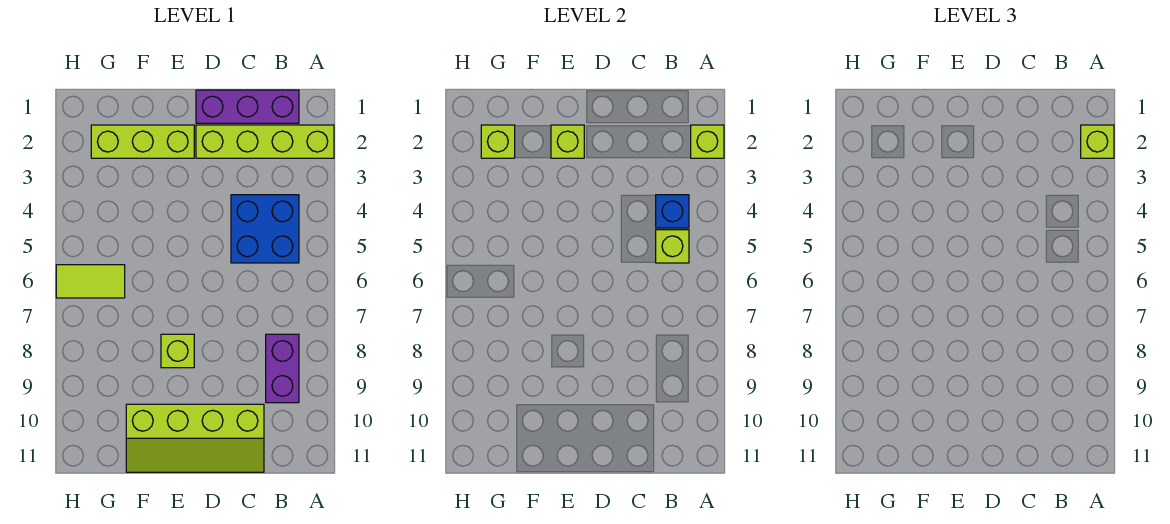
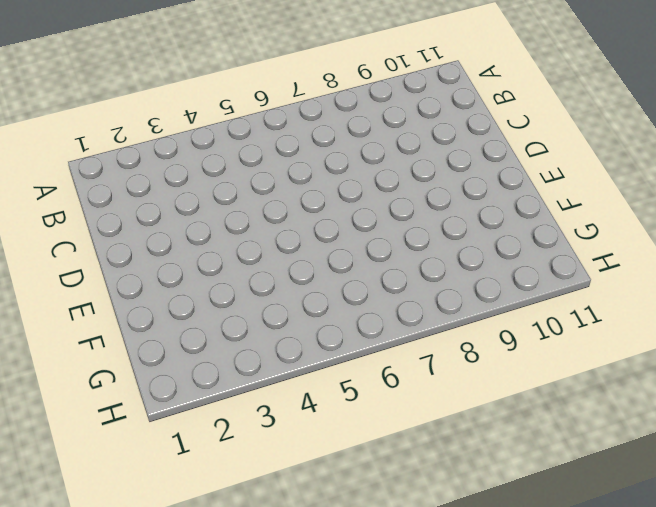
none -> lime brick A2:D2 level 1
none -> purple brick B1:D1 level 1
none -> blue brick B4:C5 level 1

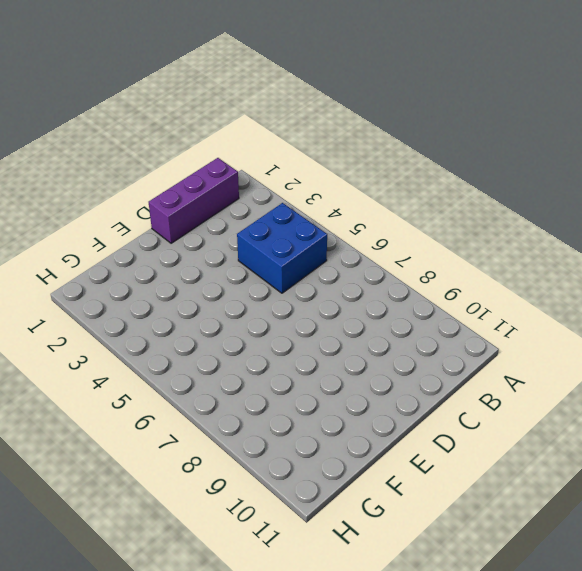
none -> lime brick A2:D2 level 1
none -> purple brick B8:B9 level 1
none -> lime slope C10:F11 level 1 top 10

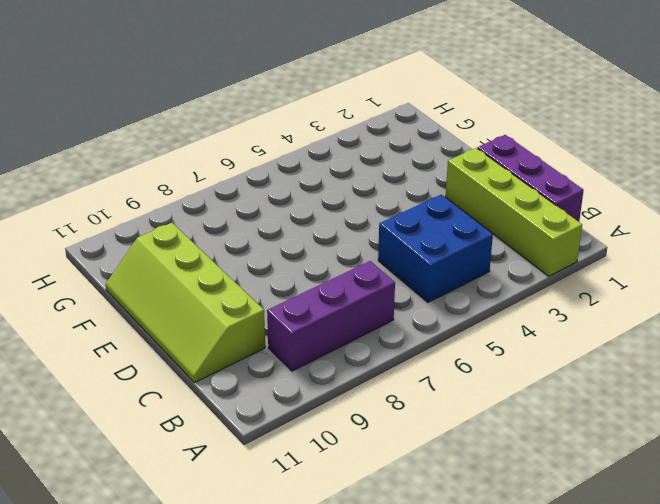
purple brick B7:B9 level 1 -> purple brick B8:B9 level 1
none -> lime brick E2:G2 level 1
none -> lime brick E8 level 1
none -> lime tile G6:H6 level 1

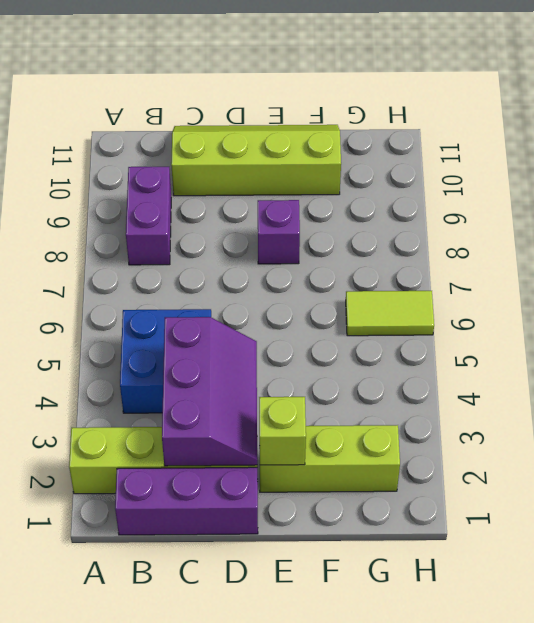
purple slope C2:D4 level 2 top C -> none
purple brick E8 level 1 -> lime brick E8 level 1
none -> lime brick A2 level 2
none -> blue brick B4 level 2
none -> lime brick B5 level 2

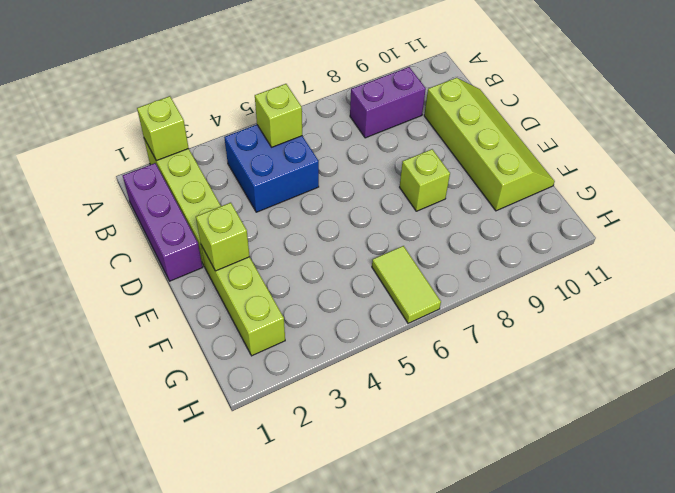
none -> blue brick B4 level 2
none -> lime brick G2 level 2
none -> lime brick A2 level 3

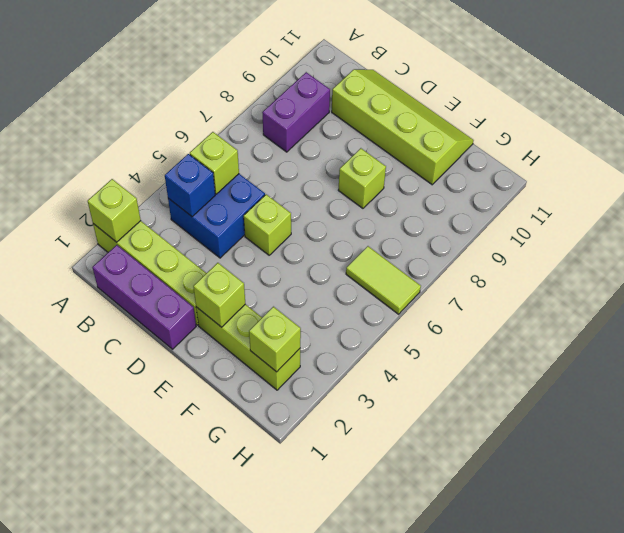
lime brick D5 level 1 -> lime brick A2 level 3

